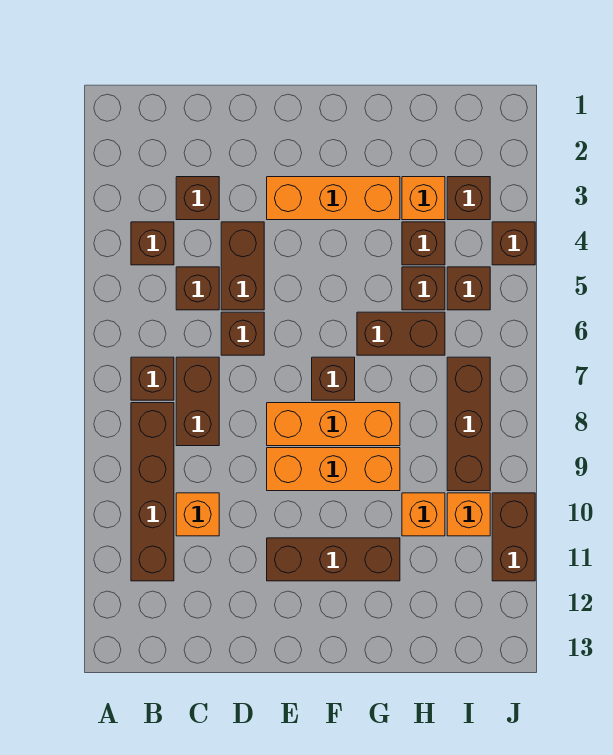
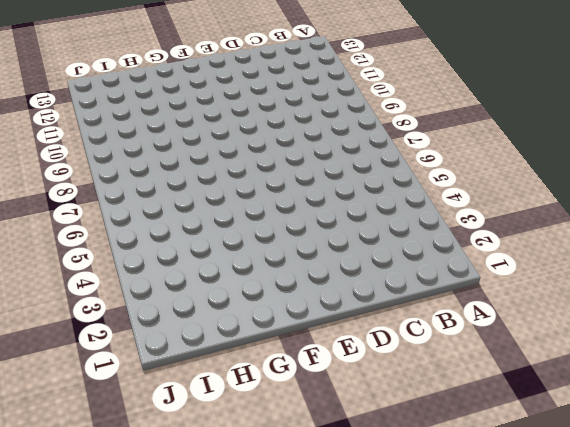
none -> brown brick B4 level 1
none -> brown brick B7 level 1
none -> brown brick B8:B11 level 1

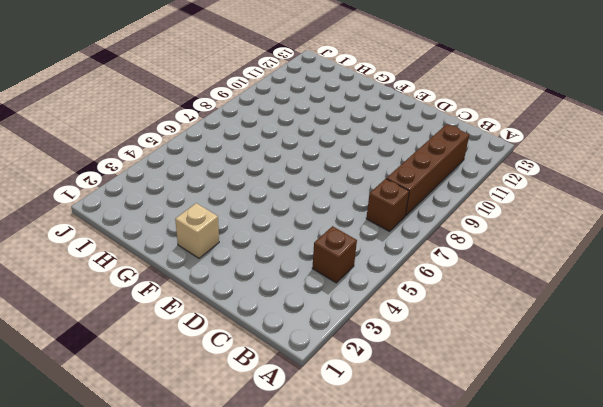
tan brick F2 level 1 -> none
none -> brown brick C3 level 1
none -> brown brick C5 level 1
none -> brown brick C7:C8 level 1

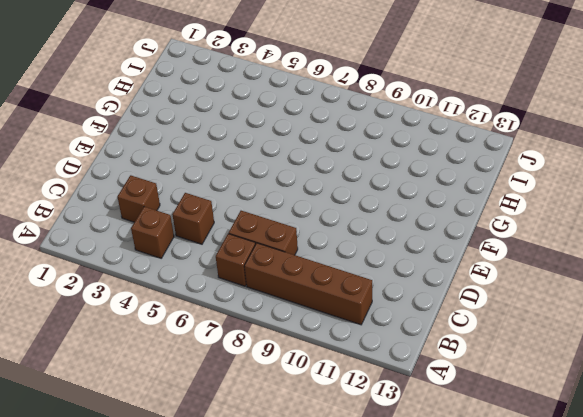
none -> orange brick C10 level 1
none -> brown brick D4:D5 level 1
none -> brown brick D6 level 1

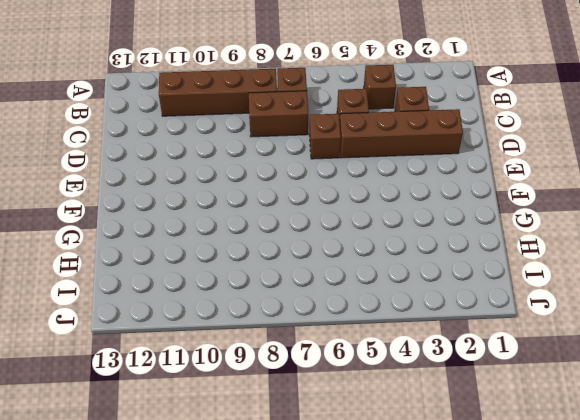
brown brick D2:D5 level 1 -> brown brick D4:D5 level 1
none -> orange brick C10 level 1
none -> orange brick E3:G3 level 1
none -> orange brick E8:G8 level 1

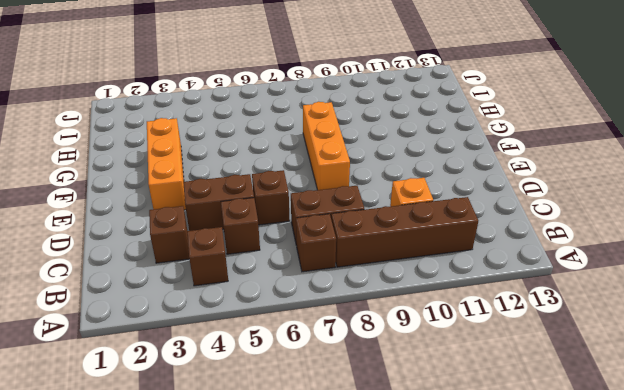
none -> orange brick E9:G9 level 1
none -> brown brick E11:G11 level 1
none -> brown brick F7 level 1

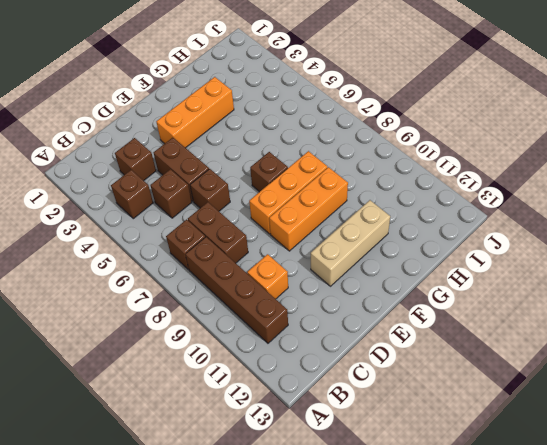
tan brick E11:G11 level 1 -> brown brick E11:G11 level 1
none -> brown brick G6:H6 level 1
none -> orange brick H3 level 1
none -> brown brick H4 level 1

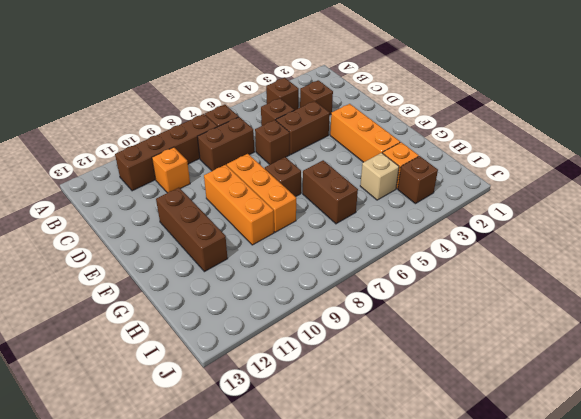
tan brick H4 level 1 -> brown brick H4 level 1
none -> brown brick H5 level 1
none -> orange brick H10 level 1
none -> brown brick I5 level 1

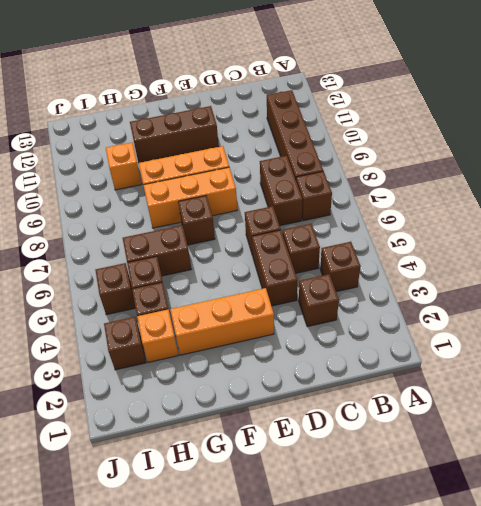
none -> orange brick C10 level 1
none -> brown brick I7:I9 level 1
none -> orange brick I10 level 1

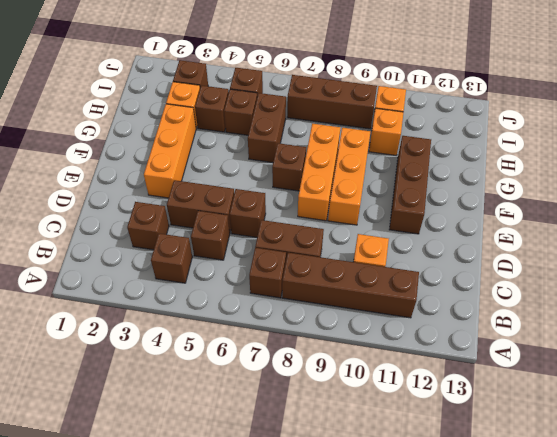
none -> brown brick J4 level 1
none -> brown brick J10:J11 level 1

